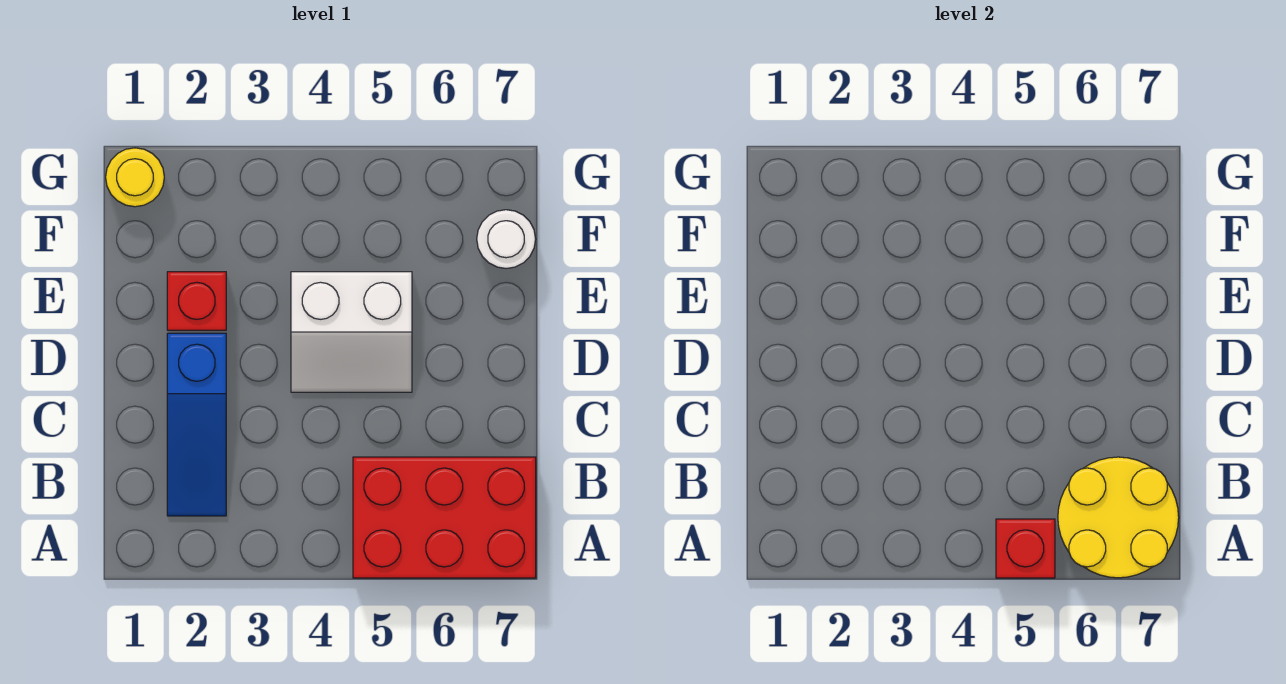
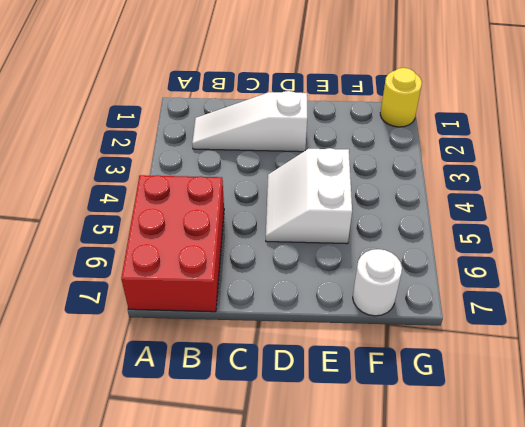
white slope B2:D2 level 1 top D -> blue slope B2:D2 level 1 top D
none -> red brick E2 level 1
none -> red brick A5 level 2

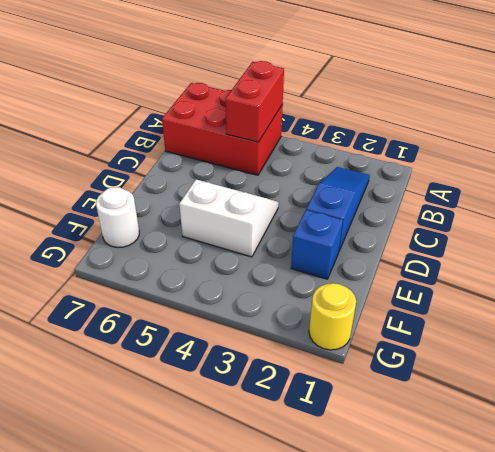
red brick A5:B5 level 2 -> red brick A5 level 2
blue brick E2 level 1 -> red brick E2 level 1
none -> yellow round brick A6:B7 level 2

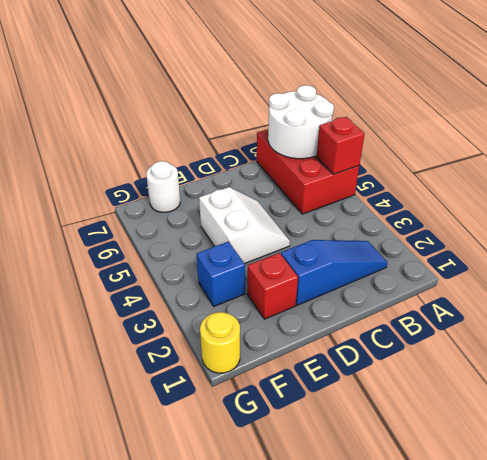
white round brick A6:B7 level 2 -> yellow round brick A6:B7 level 2
blue brick F3 level 1 -> none

